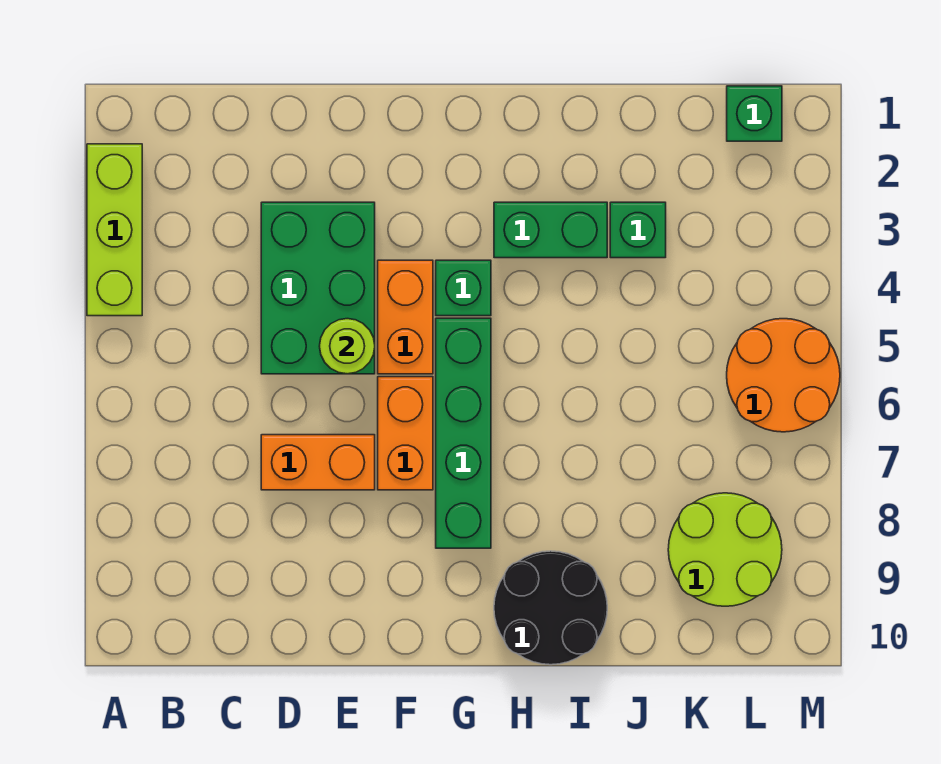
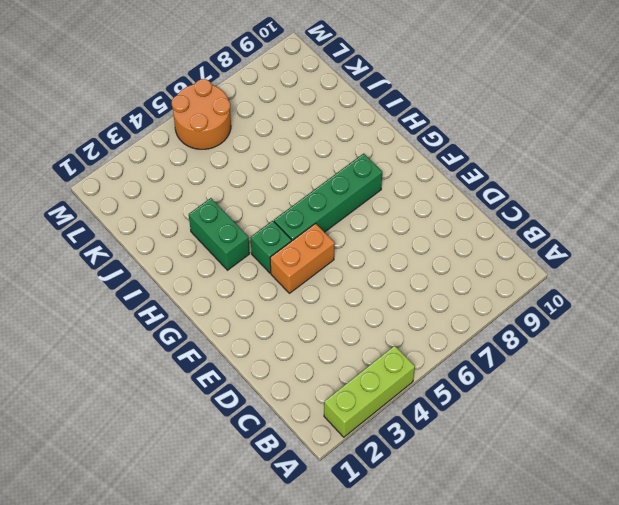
none -> green brick D3:E5 level 1
none -> orange brick D7:E7 level 1
none -> orange brick F6:F7 level 1

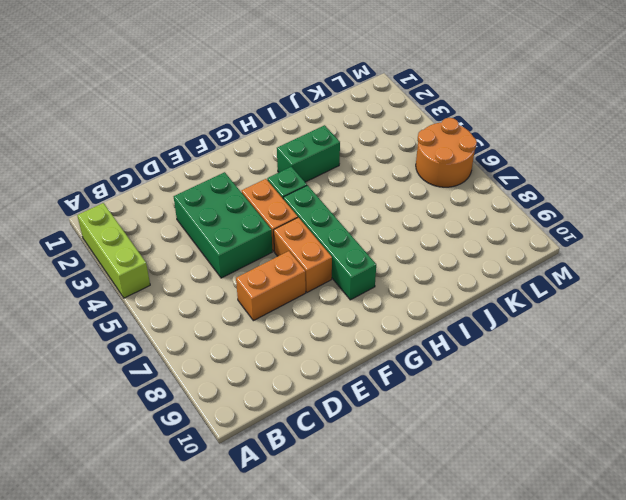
none -> black round brick H9:I10 level 1
none -> green brick J3 level 1
none -> lime round brick K8:L9 level 1

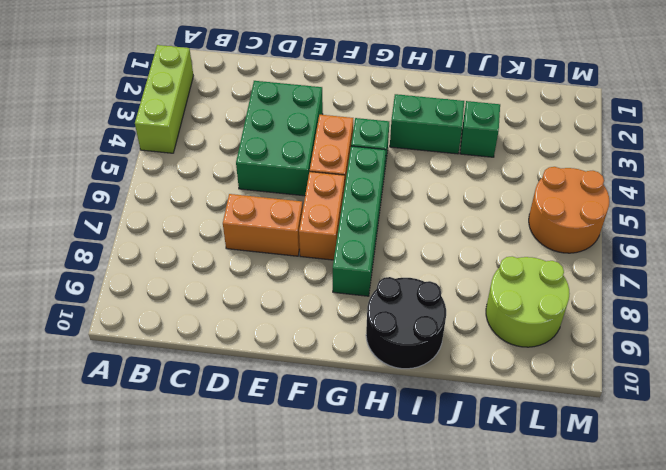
none -> green brick L1 level 1
none -> lime round brick E5 level 2

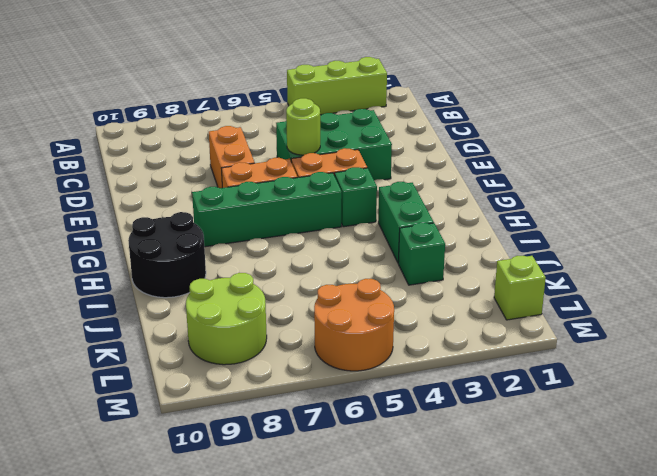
lime brick L1 level 1 -> green brick L1 level 1

